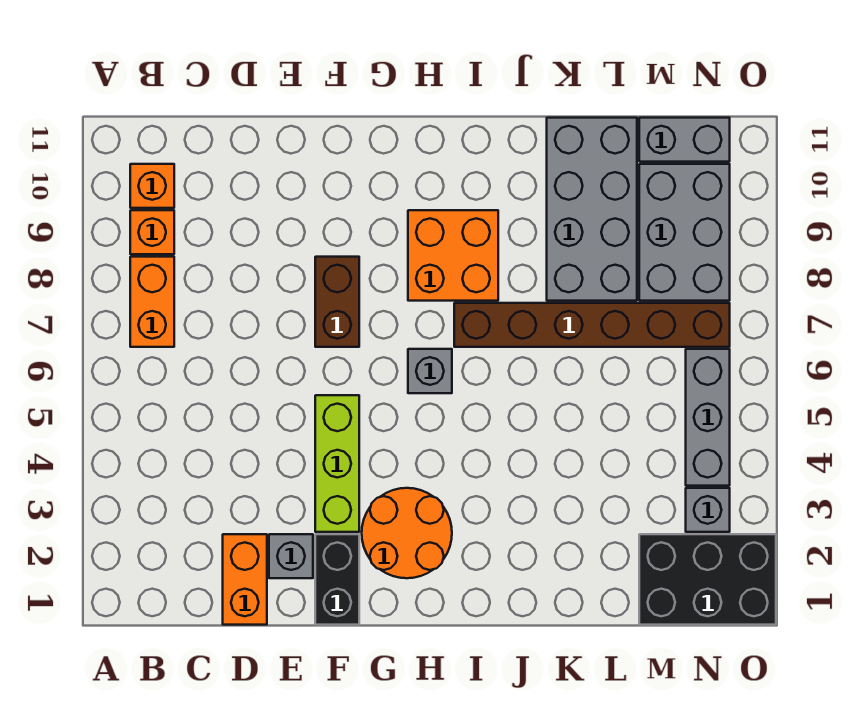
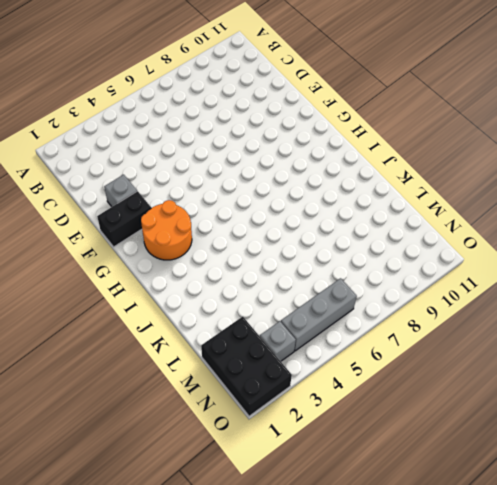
none -> orange brick B7:B8 level 1
none -> orange brick B9 level 1
none -> orange brick B10 level 1

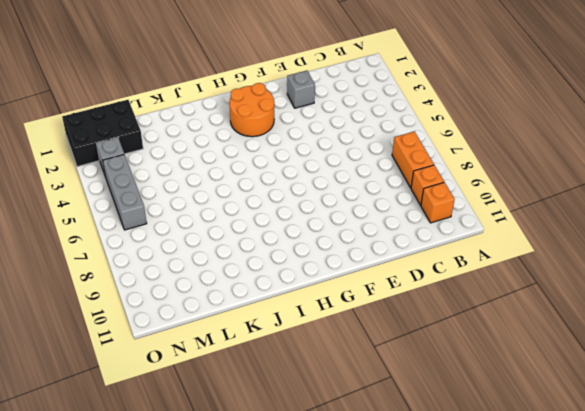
none -> orange brick D1:D2 level 1
none -> black brick F1:F2 level 1
none -> lime brick F3:F5 level 1

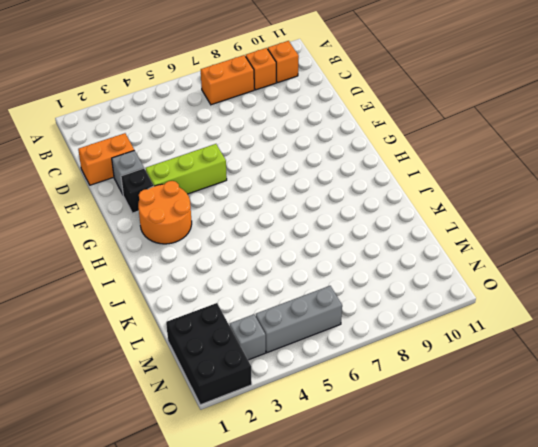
black brick F2 level 1 -> black brick F1:F2 level 1
none -> brown brick F7:F8 level 1
none -> grey brick H6 level 1
none -> orange brick H8:I9 level 1

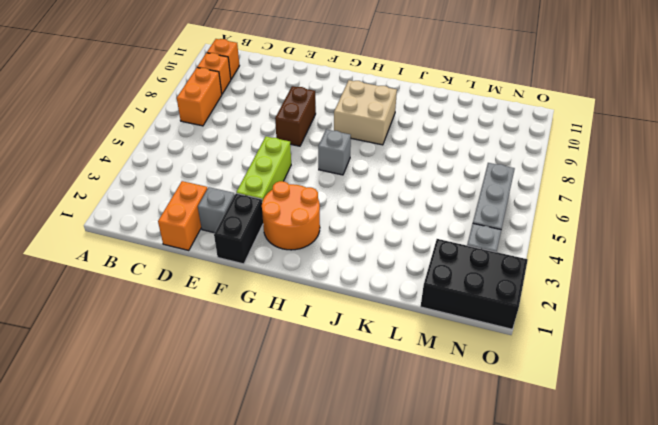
tan brick H8:I9 level 1 -> orange brick H8:I9 level 1
none -> brown brick I7:N7 level 1
none -> grey brick K8:L11 level 1
none -> grey brick M8:N10 level 1

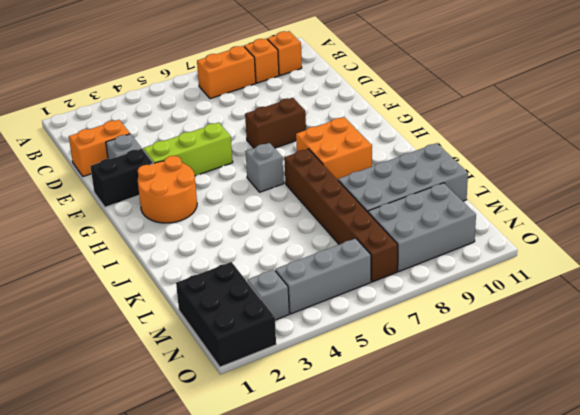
none -> grey brick M11:N11 level 1

